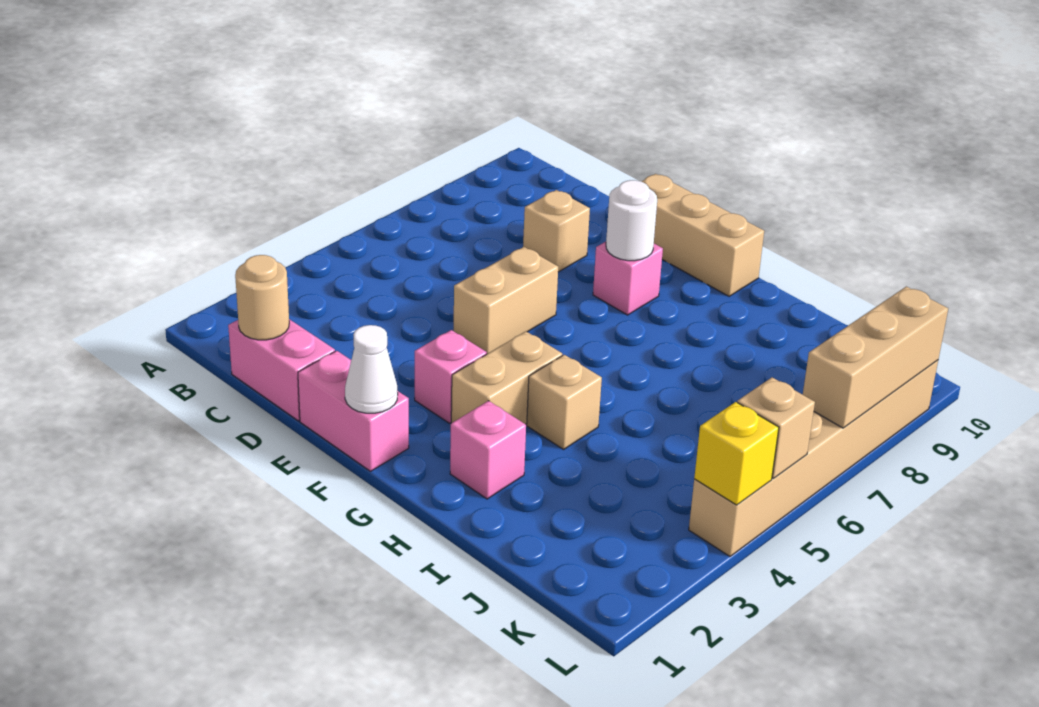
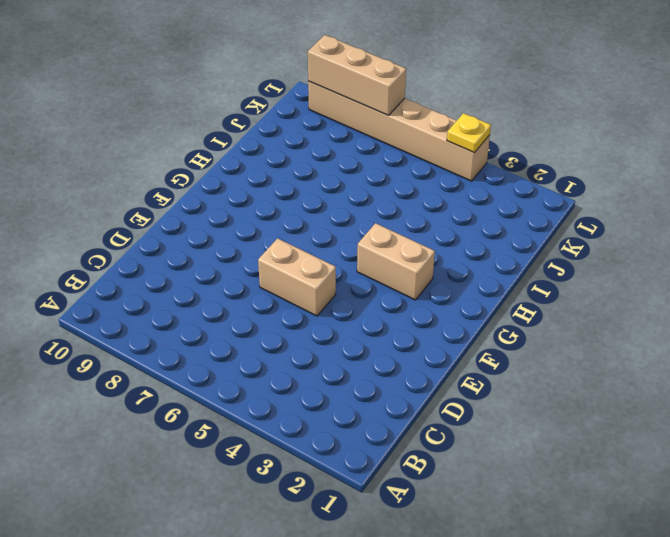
yellow plate L4 level 2 -> yellow brick L4 level 2
none -> pink brick C1:D1 level 1
none -> tan brick D8 level 1
none -> pink brick E1:F1 level 1

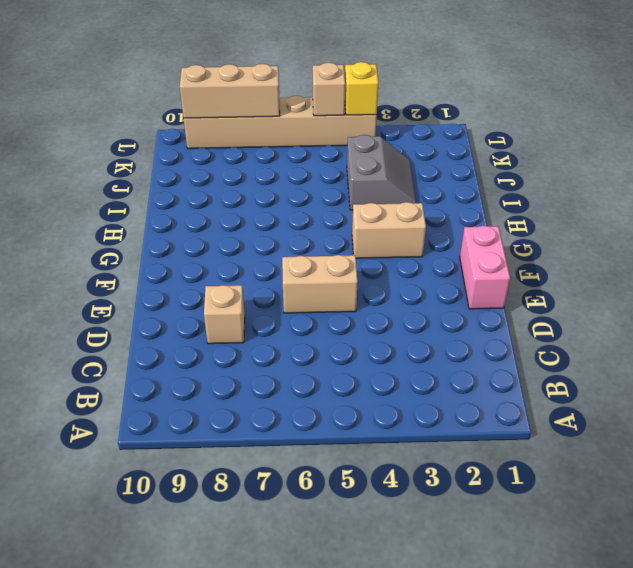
grey slope I3:J4 level 1 top 4 -> none
none -> pink brick C1:D1 level 1
none -> tan brick E10:G10 level 1
none -> pink brick F3 level 1

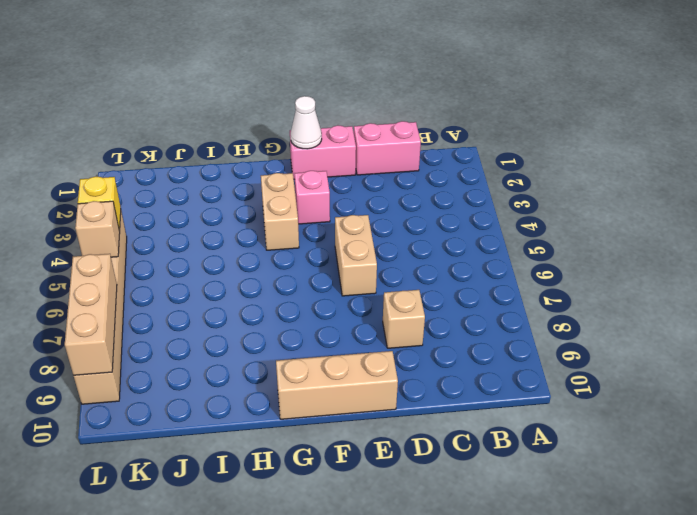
none -> pink brick F8 level 1
none -> pink brick H2 level 1
none -> tan brick H4 level 1

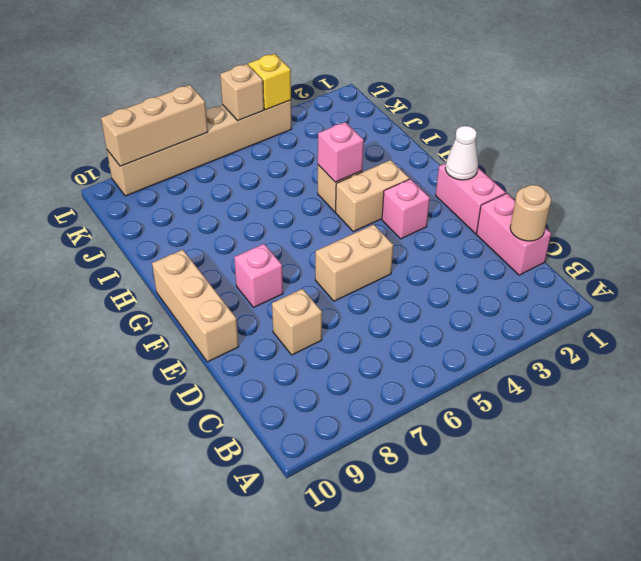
pink brick H4 level 2 -> pink brick H2 level 1
none -> white round brick F8 level 2

